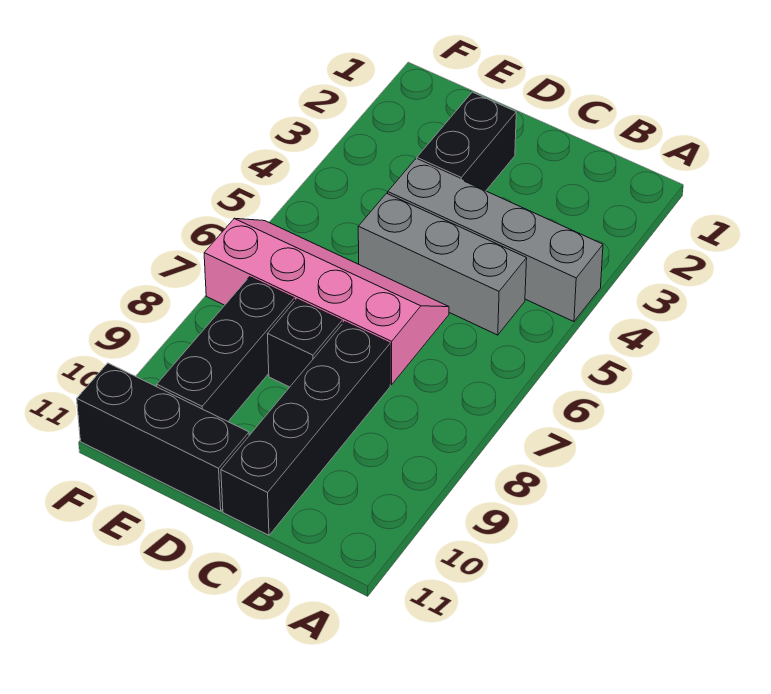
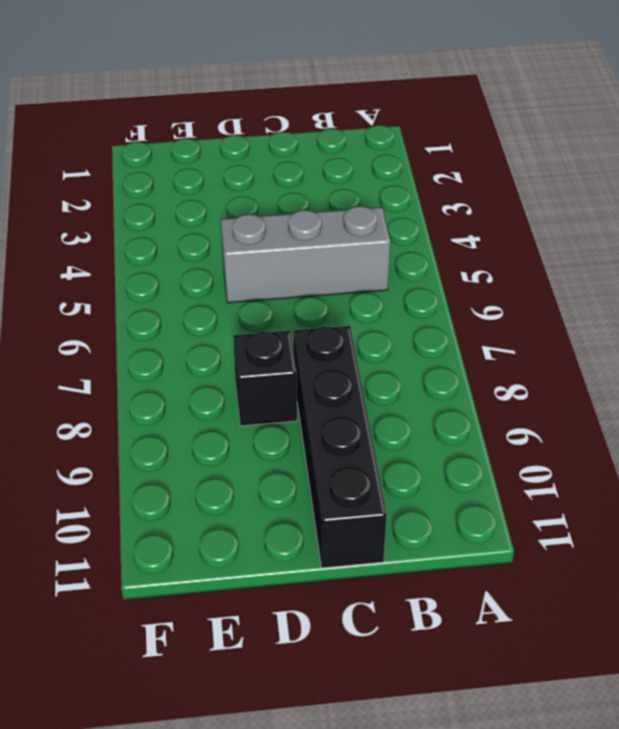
none -> grey brick A4:D4 level 1
none -> pink slope C6:F7 level 1 top 7

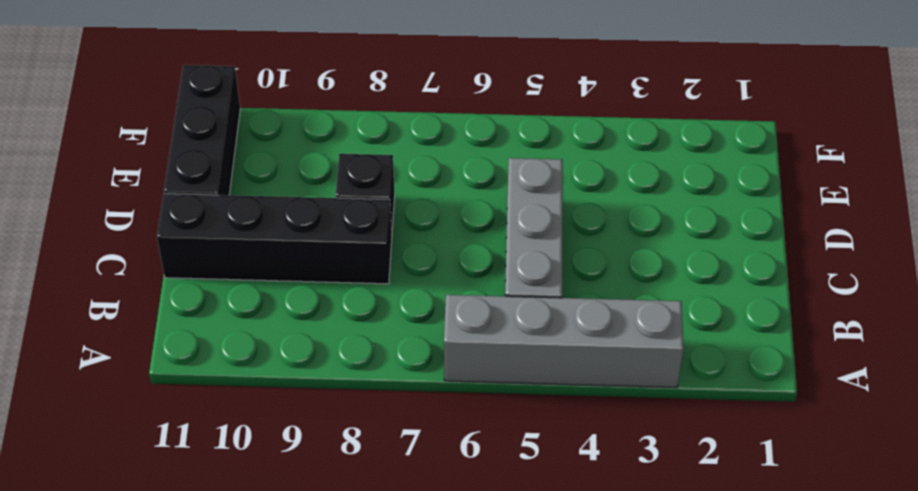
grey brick A3:A6 level 1 -> grey brick A4:D4 level 1
none -> pink slope C6:F7 level 1 top 7
none -> black brick D2:D3 level 1

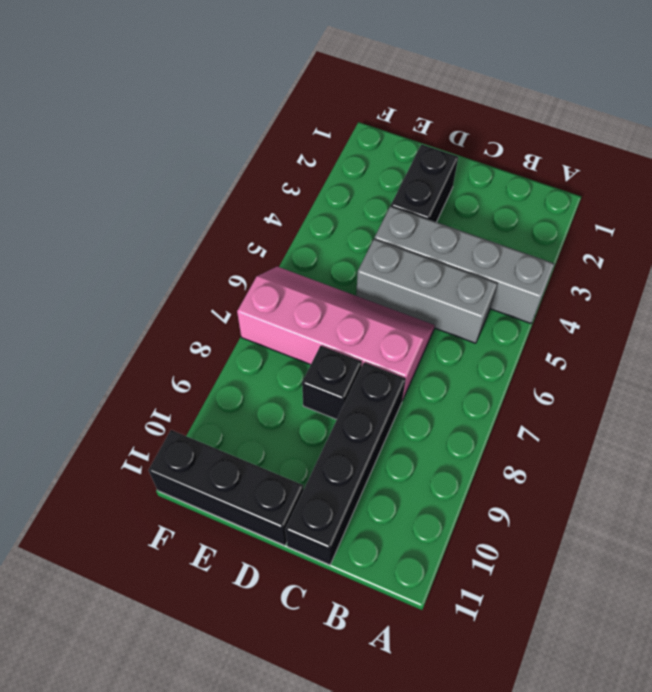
none -> black brick E8:E10 level 1

